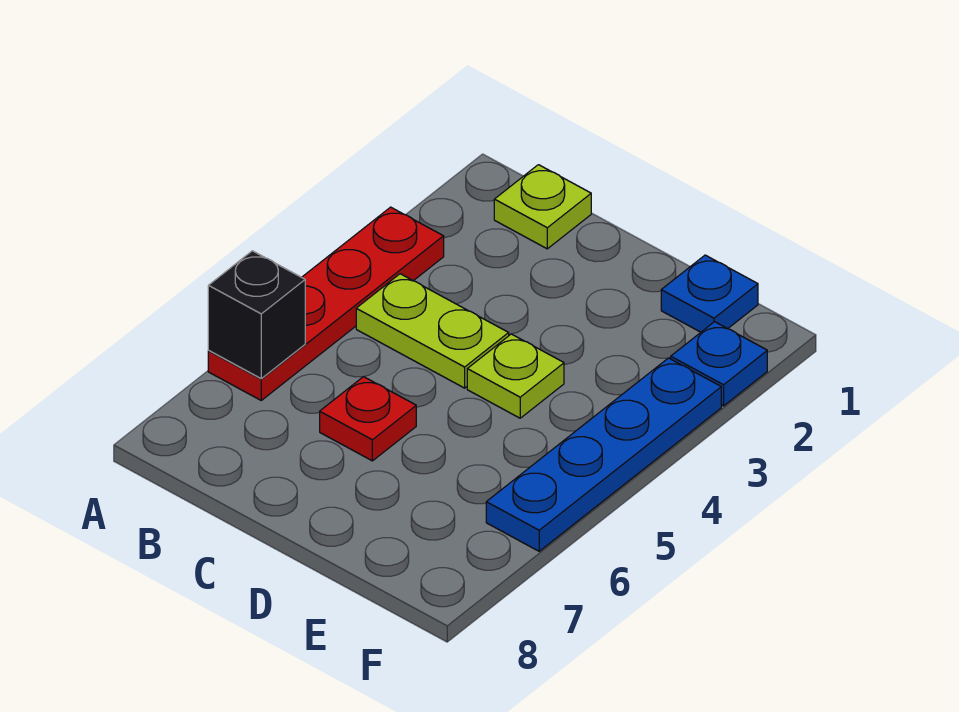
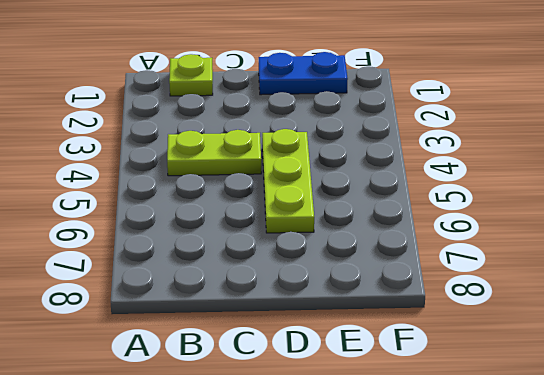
blue plate D1:E1 level 1 -> blue plate E1 level 1
lime plate D4:D6 level 1 -> lime plate D4 level 1
none -> red plate A3:A6 level 1
none -> red plate C6 level 1

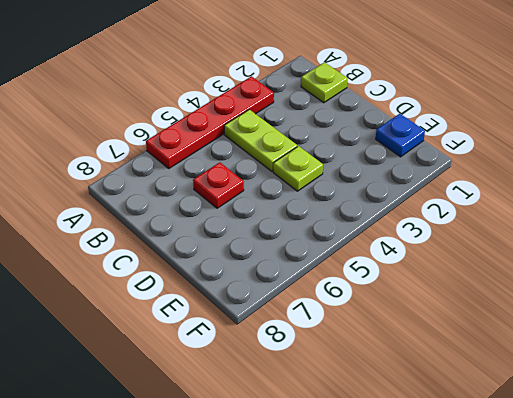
none -> blue plate F2 level 1
none -> blue plate F3:F6 level 1

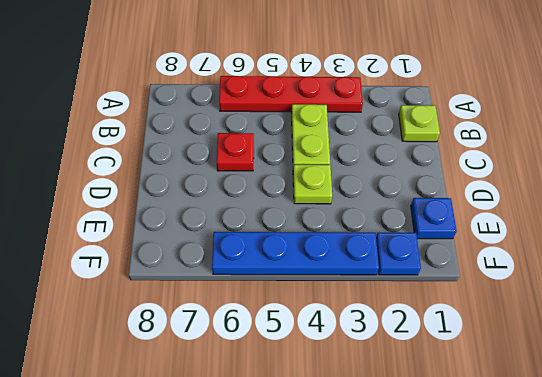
none -> black brick A6 level 2

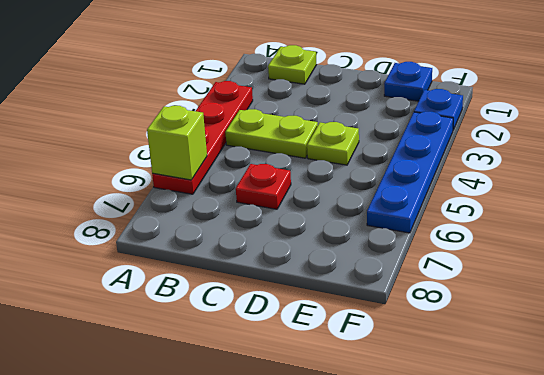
lime brick A6 level 2 -> black brick A6 level 2

